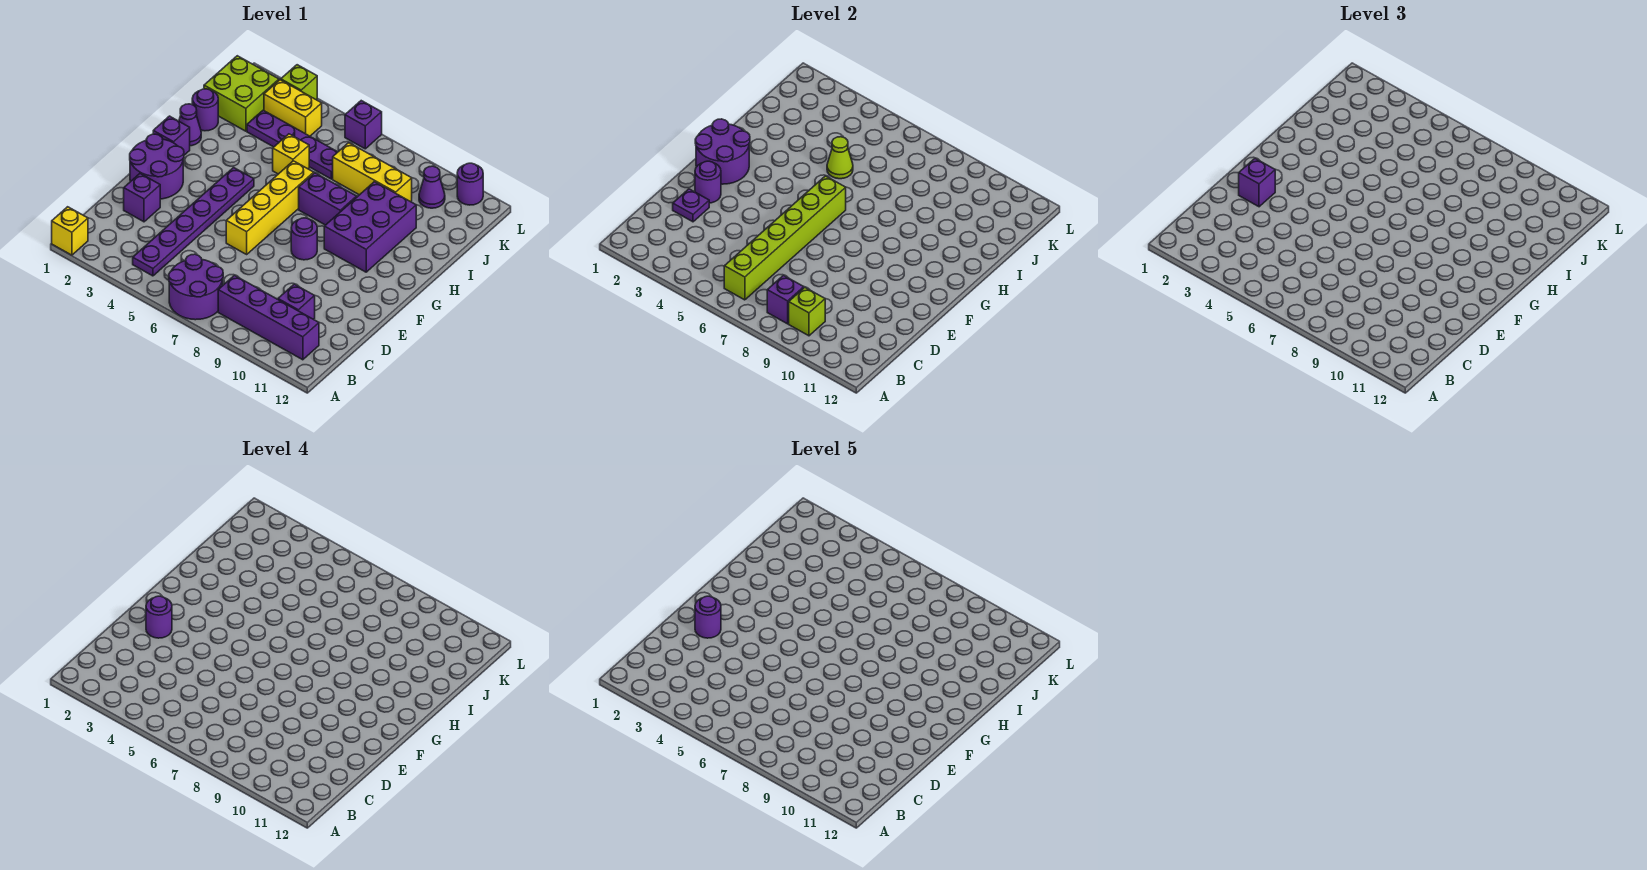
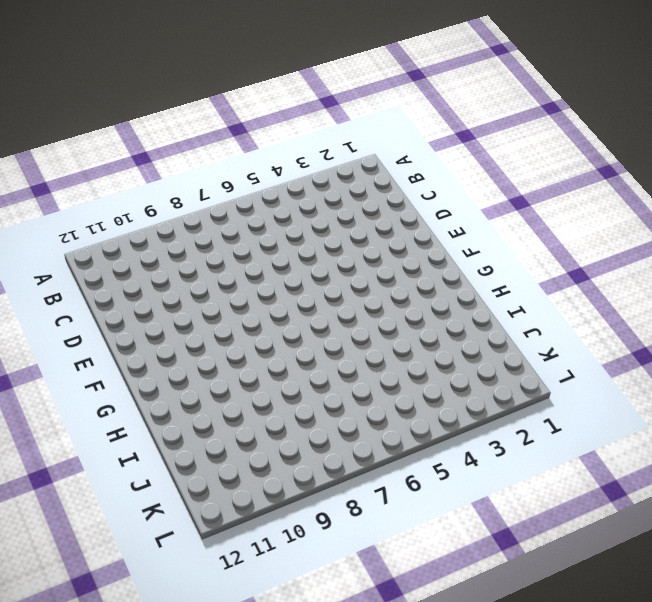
none -> yellow brick A1 level 1
none -> purple round brick A6:B7 level 1
none -> purple plate B4:G4 level 1
none -> purple brick B8:B11 level 1

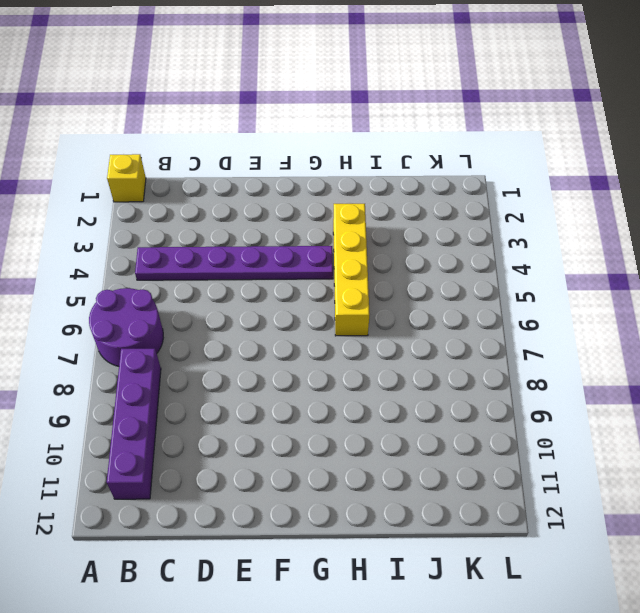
yellow brick H3:H6 level 1 -> yellow brick E6:H6 level 1
none -> purple brick C10 level 1
none -> purple brick D2 level 1
none -> purple round brick E1:F2 level 1
none -> purple round brick F8 level 1

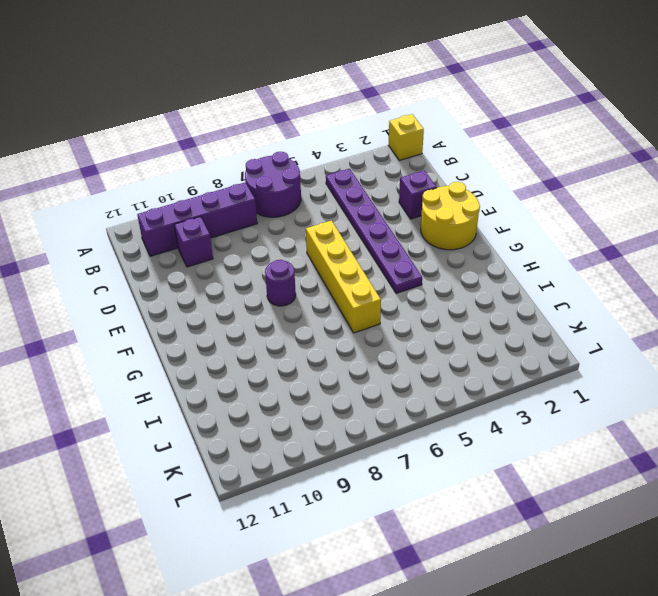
yellow round brick E1:F2 level 1 -> purple round brick E1:F2 level 1
none -> purple brick G1 level 1
none -> purple brick G9:I10 level 1
none -> purple cone H1 level 1
none -> purple brick H7:H8 level 1

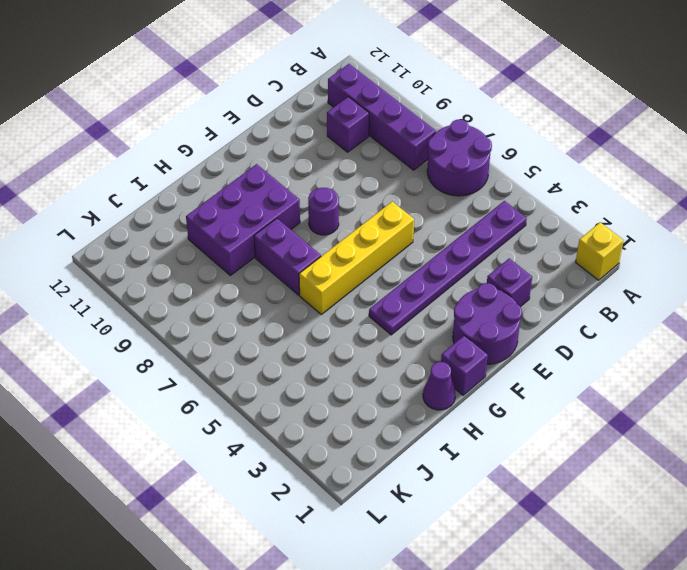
none -> purple round brick I1 level 1
none -> yellow brick I5 level 1
none -> lime brick J1:K2 level 1
none -> purple plate J3:J6 level 1

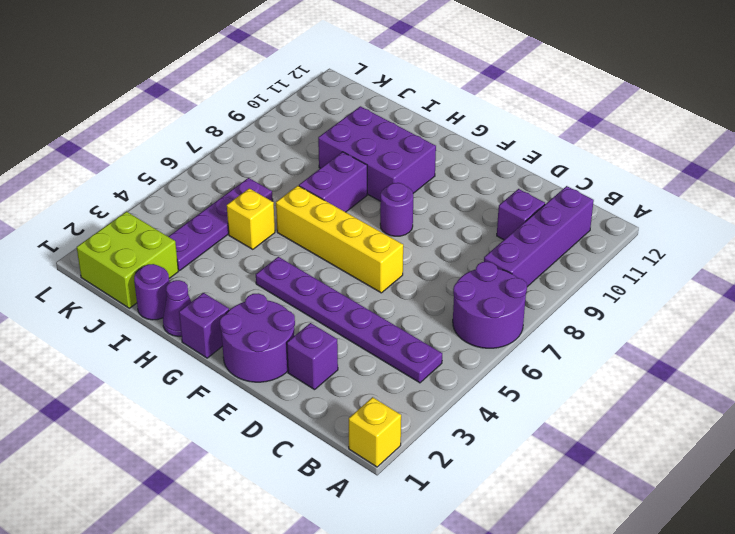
none -> yellow brick J7:J9 level 1
none -> yellow brick K3:K4 level 1
none -> purple cone K10 level 1
none -> lime brick L3 level 1

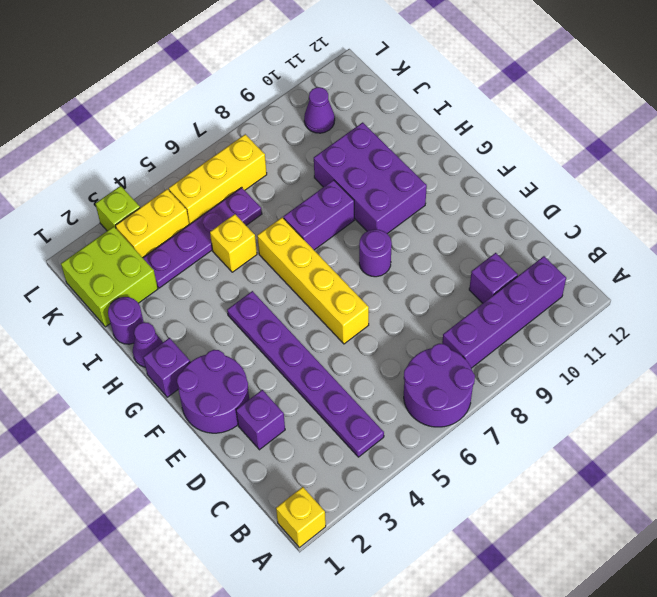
yellow brick K5:K7 level 1 -> yellow brick J7:J9 level 1
none -> purple brick L6 level 1
none -> purple round brick L11 level 1
none -> lime brick B6:G6 level 2
none -> purple brick B8 level 2

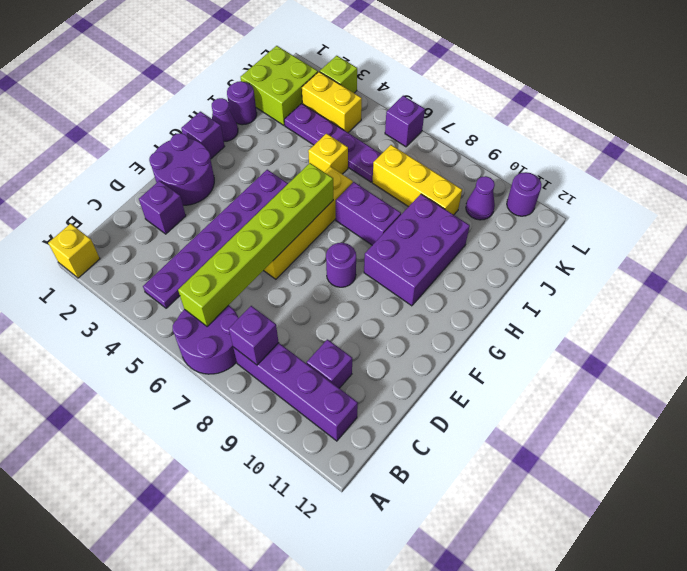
none -> lime brick B9 level 2
none -> purple plate D2 level 2
none -> purple round brick E2 level 2
none -> purple round brick F1:G2 level 2

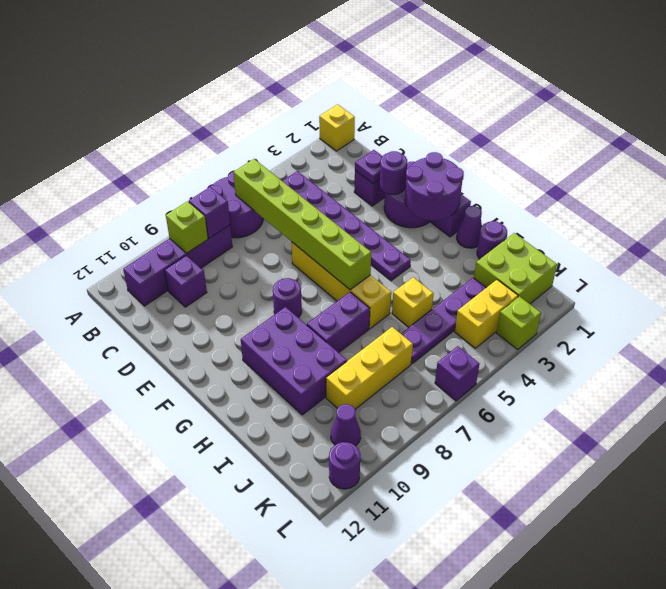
none -> lime cone I5 level 2
none -> purple brick E2 level 3
none -> purple round brick E2 level 4
none -> purple round brick E2 level 5

